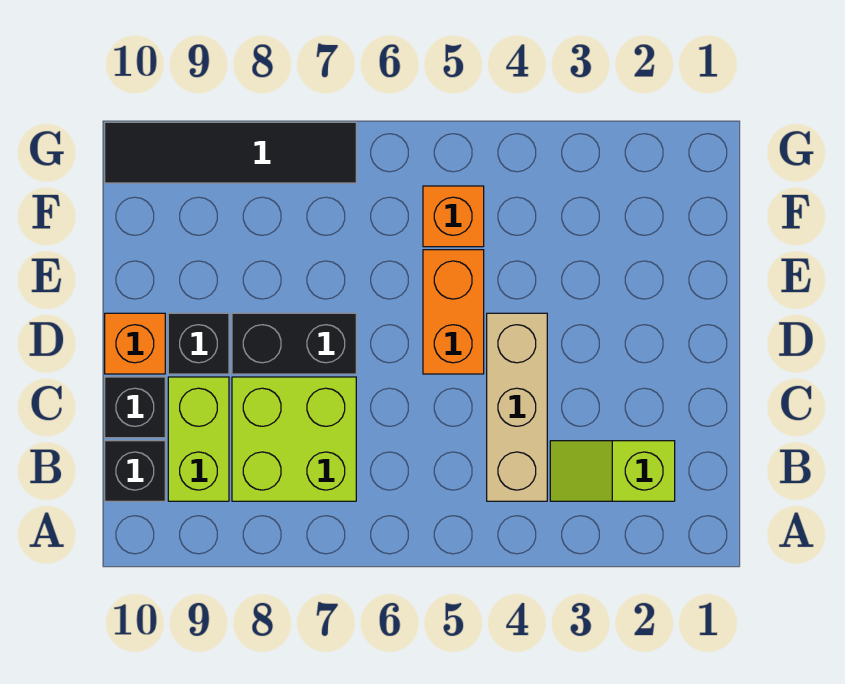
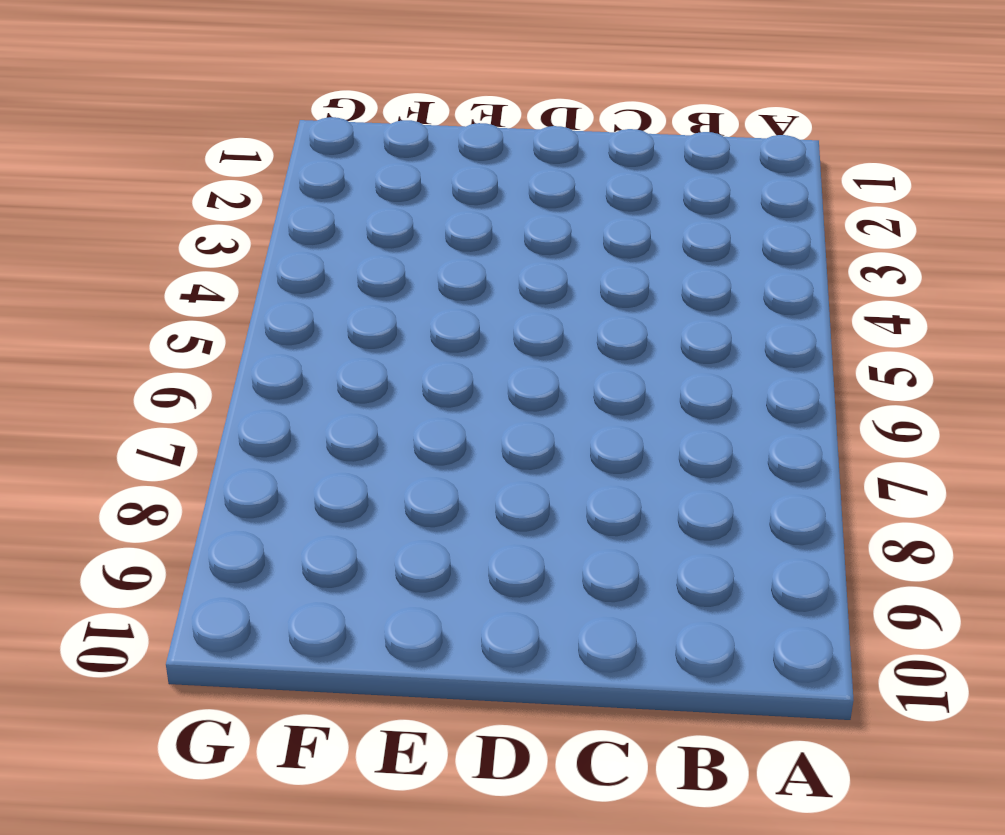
none -> lime slope B2:B3 level 1 top 2
none -> tan brick B4:D4 level 1
none -> lime brick B7:C8 level 1

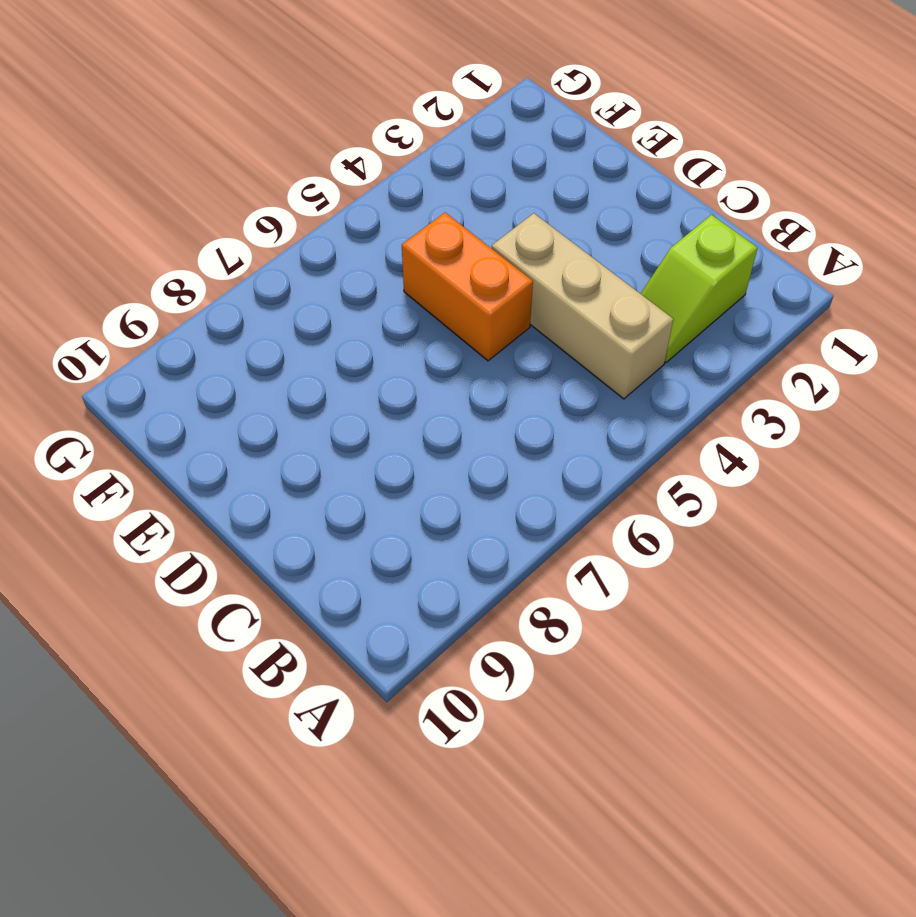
none -> lime brick B7:C8 level 1
none -> lime brick B9:C9 level 1
none -> black brick B10 level 1

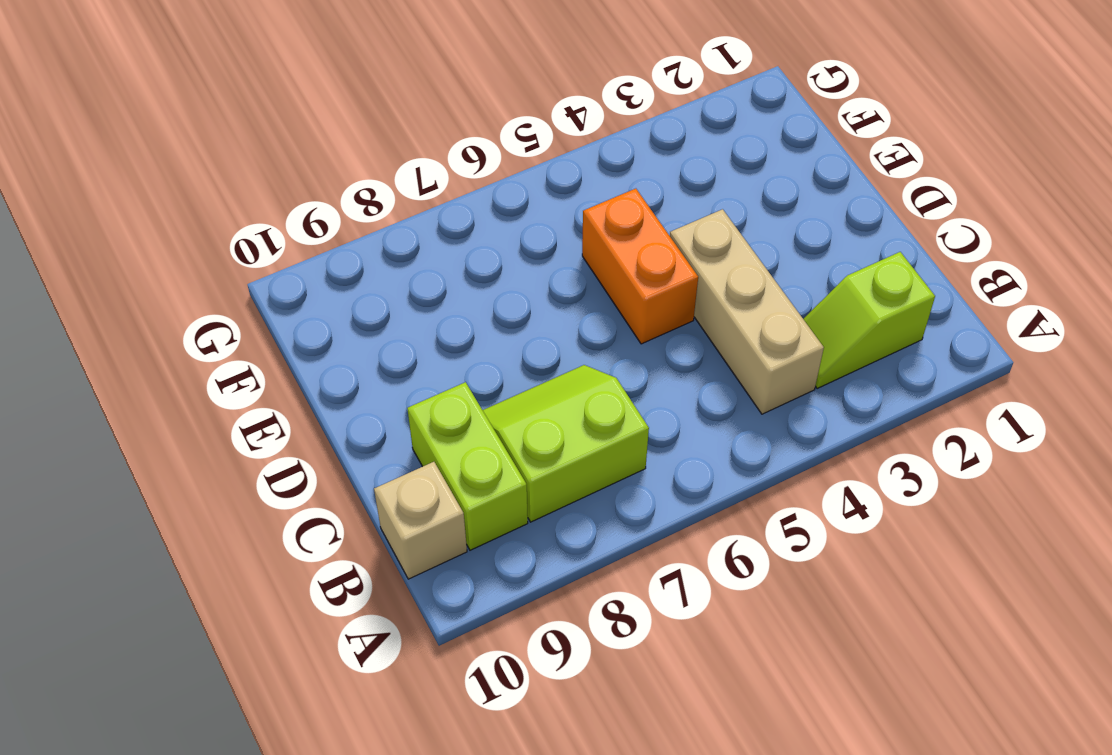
lime slope B7:C8 level 1 top B -> lime brick B7:C8 level 1
tan brick B10 level 1 -> black brick B10 level 1
none -> black brick C10 level 1
none -> black brick D7:D8 level 1
none -> black brick D9 level 1

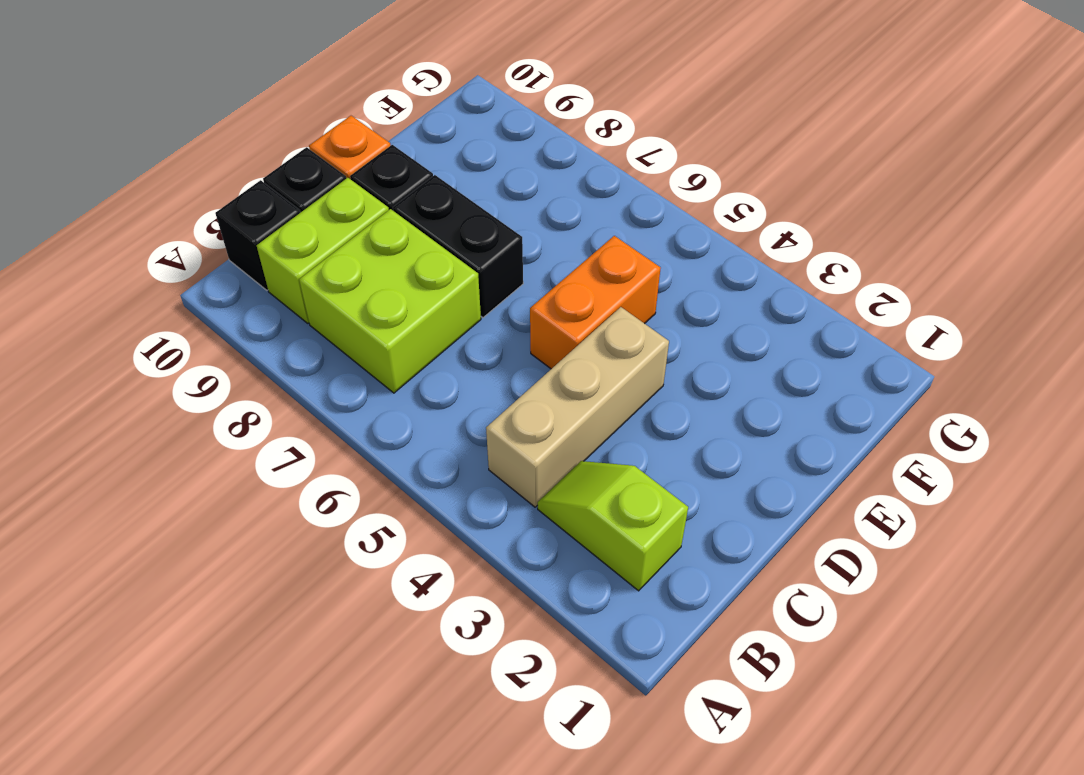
none -> orange brick F5 level 1
none -> black tile G7:G10 level 1

